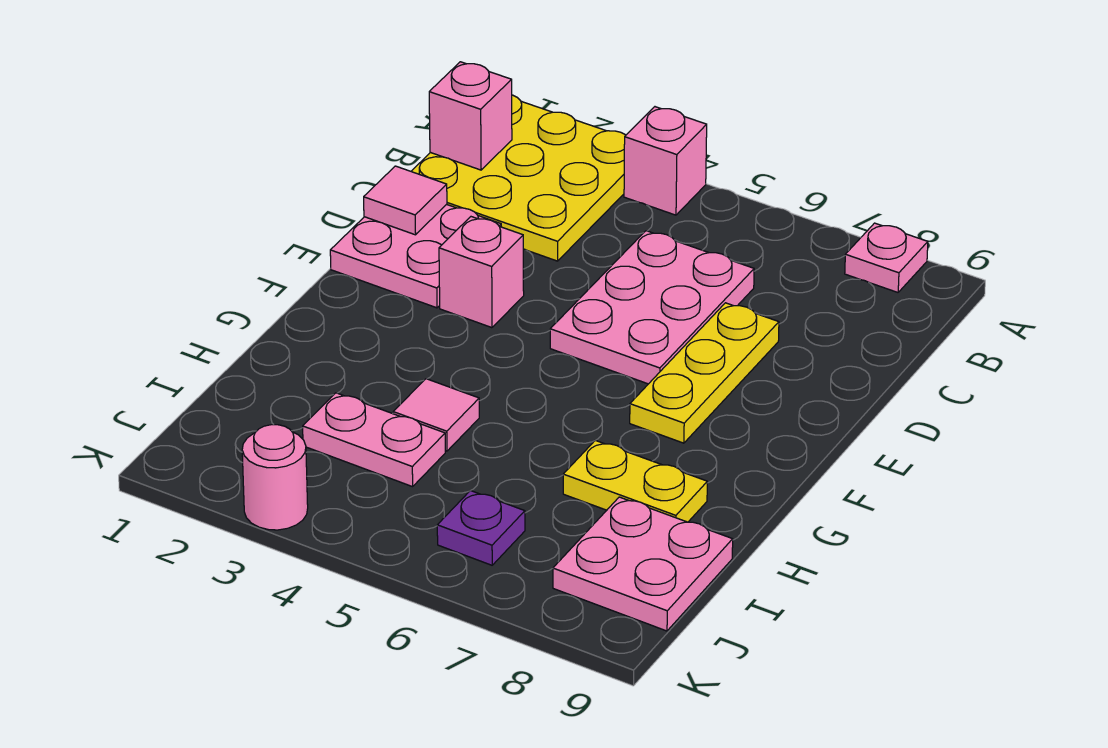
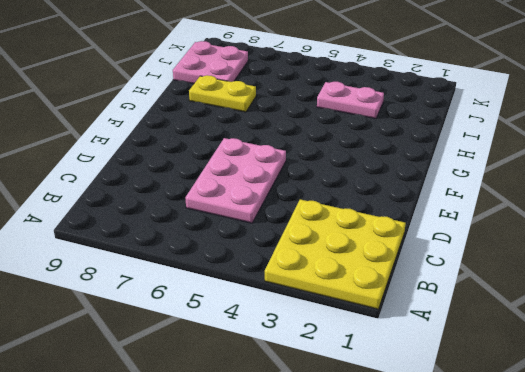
none -> pink brick A4 level 1
none -> pink plate A8 level 1
none -> pink plate D1:E2 level 1

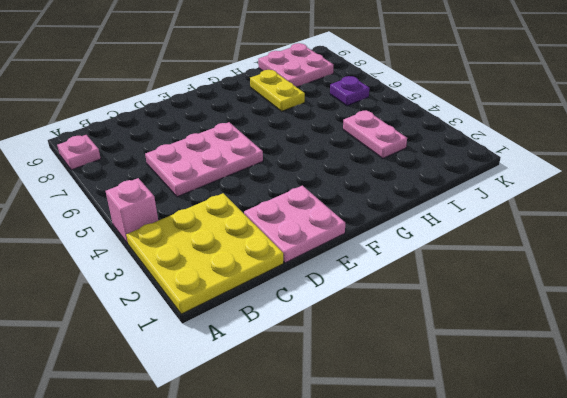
none -> yellow plate D7:F7 level 1
none -> pink brick E3 level 1
none -> pink tile H4 level 1

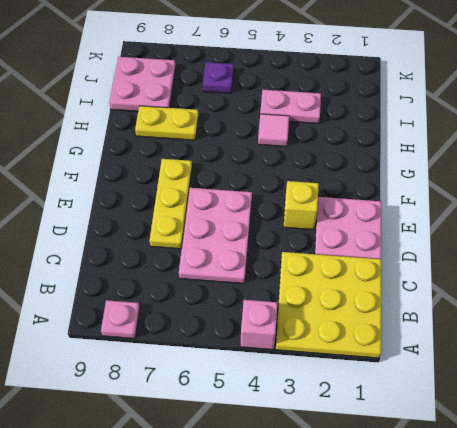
yellow brick E3 level 1 -> pink brick E3 level 1
none -> pink round brick K3 level 1
none -> pink brick B1 level 2
none -> pink tile D1 level 2

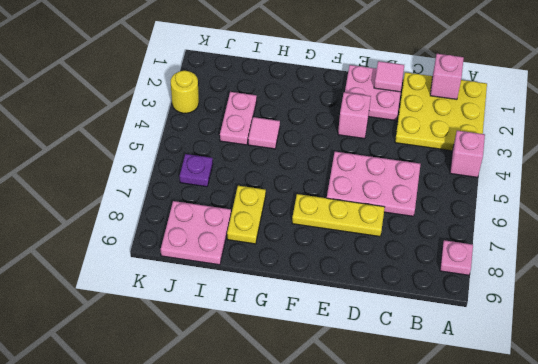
yellow round brick K3 level 1 -> pink round brick K3 level 1

